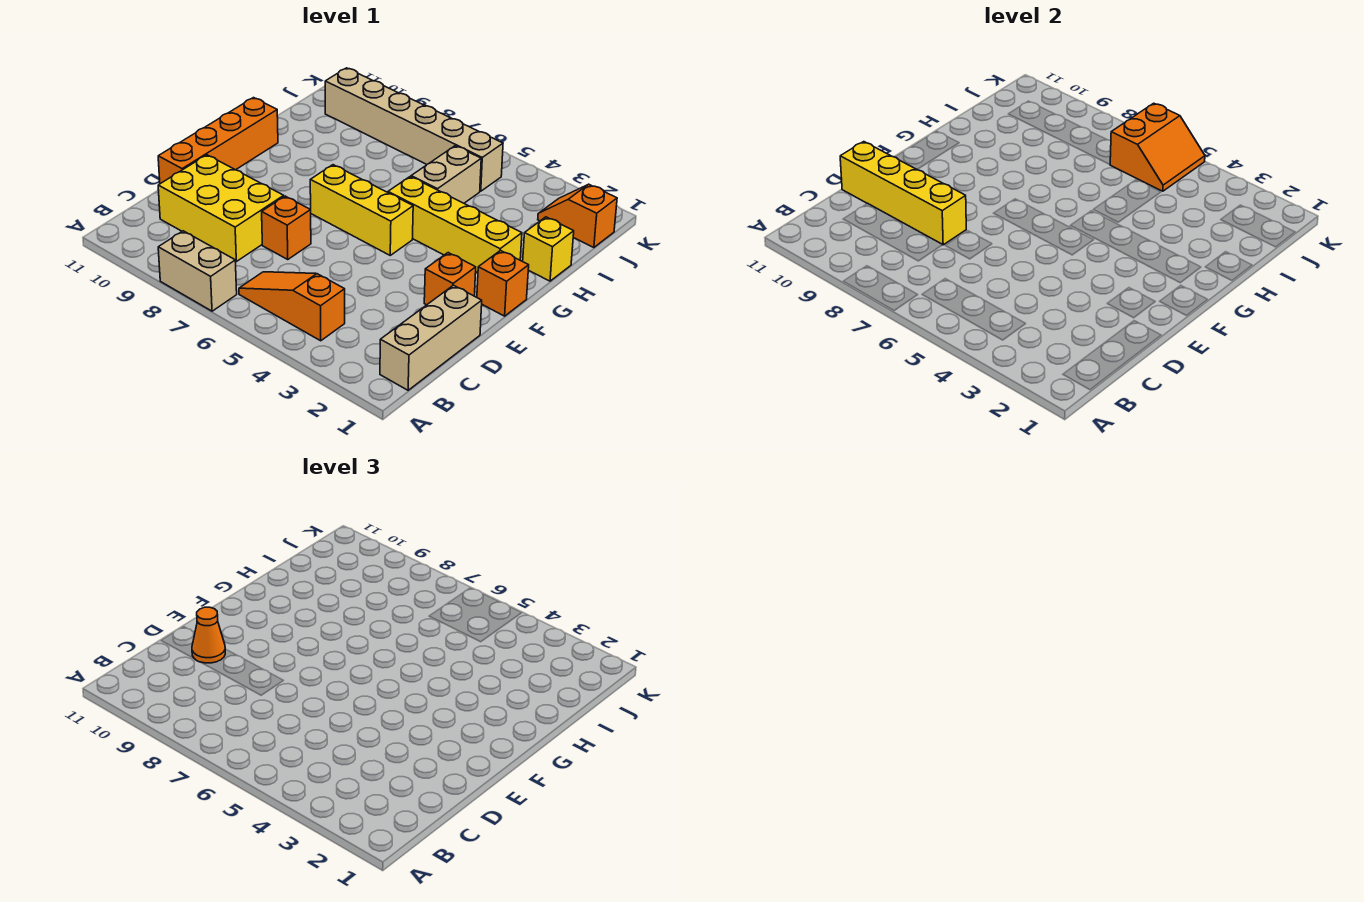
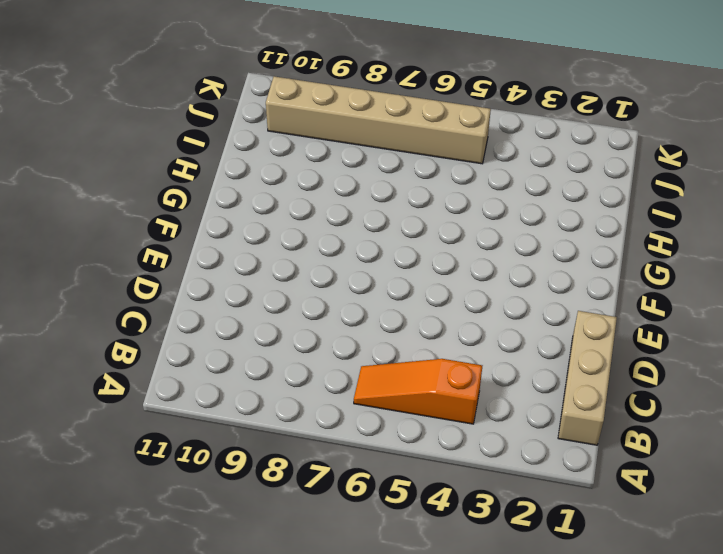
none -> tan brick A7:A8 level 1
none -> yellow brick C8:D10 level 1
none -> orange brick D7 level 1

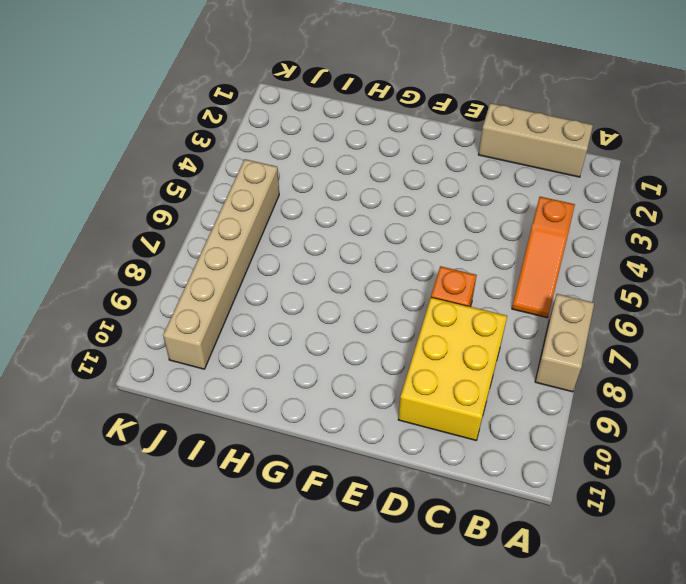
none -> orange brick D11:G11 level 1
none -> orange brick E2 level 1
none -> orange brick F1 level 1

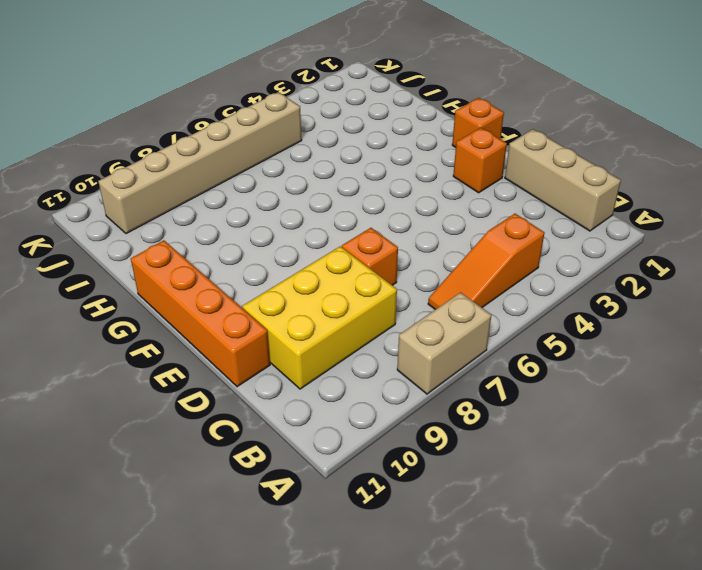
none -> yellow brick F5:F7 level 1
none -> yellow brick G2:G5 level 1
none -> yellow brick H1 level 1

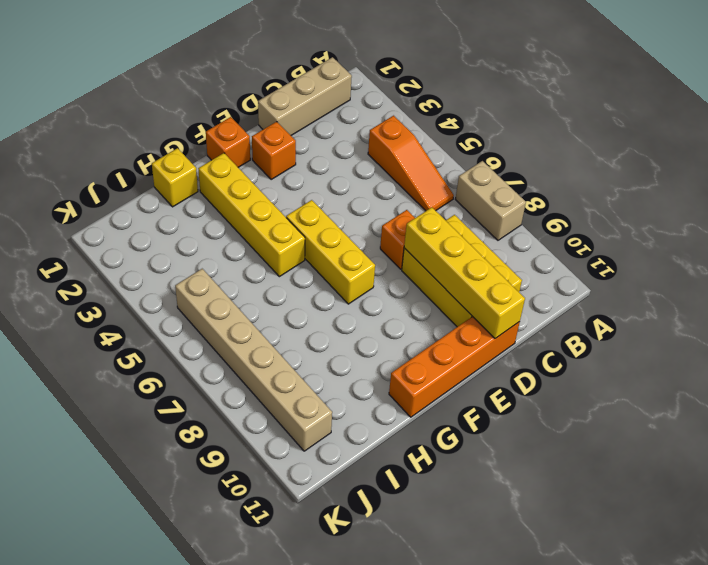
none -> tan brick H5:I5 level 1
none -> orange slope J1:J2 level 1 top 1
none -> orange slope J5:K6 level 2 top 6

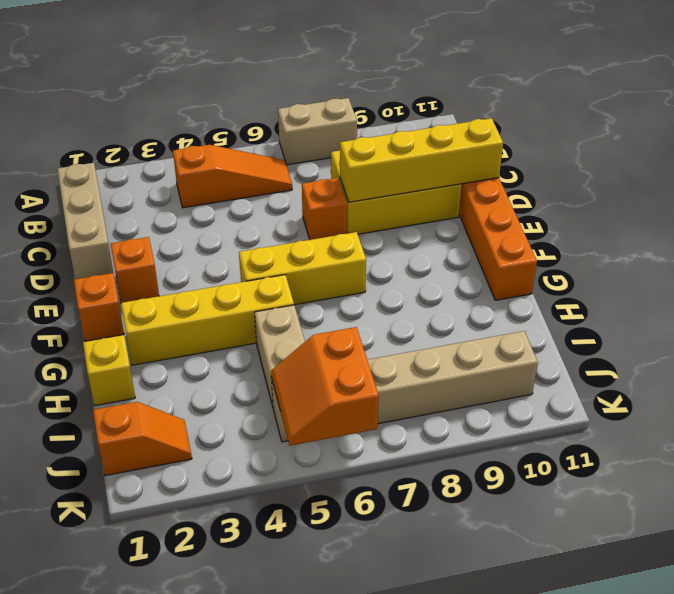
none -> orange cone D10 level 3

